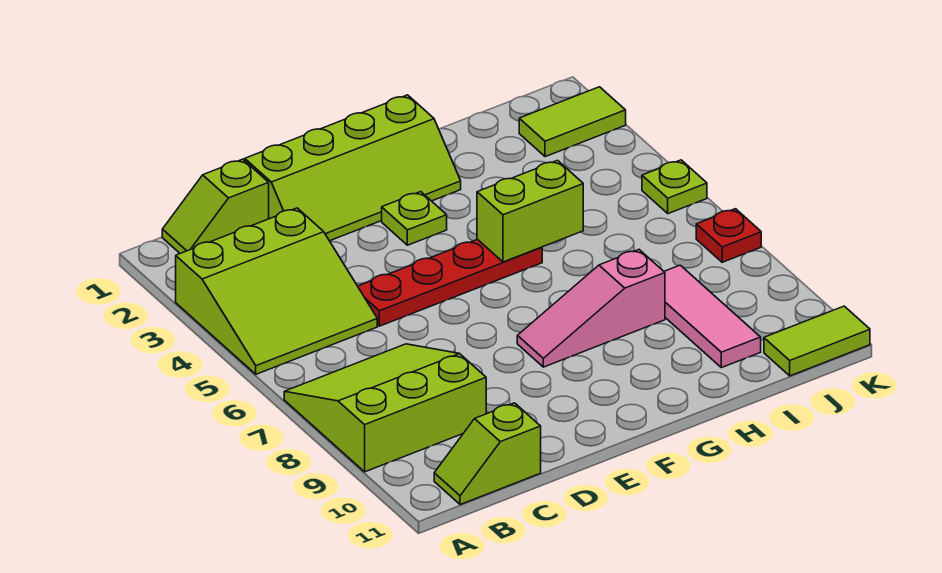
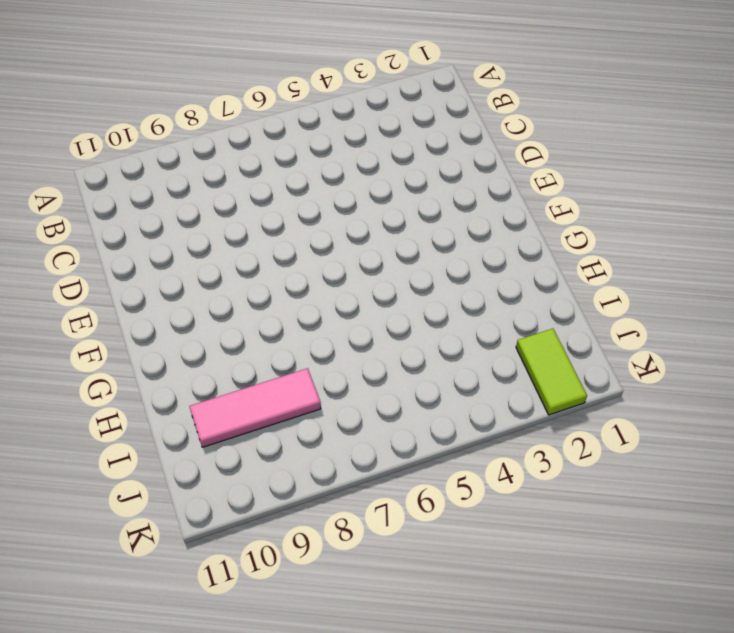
none -> lime slope A3:C5 level 1 top 3
none -> lime slope A7:C9 level 1 top 9
none -> lime slope B1:C1 level 1 top C

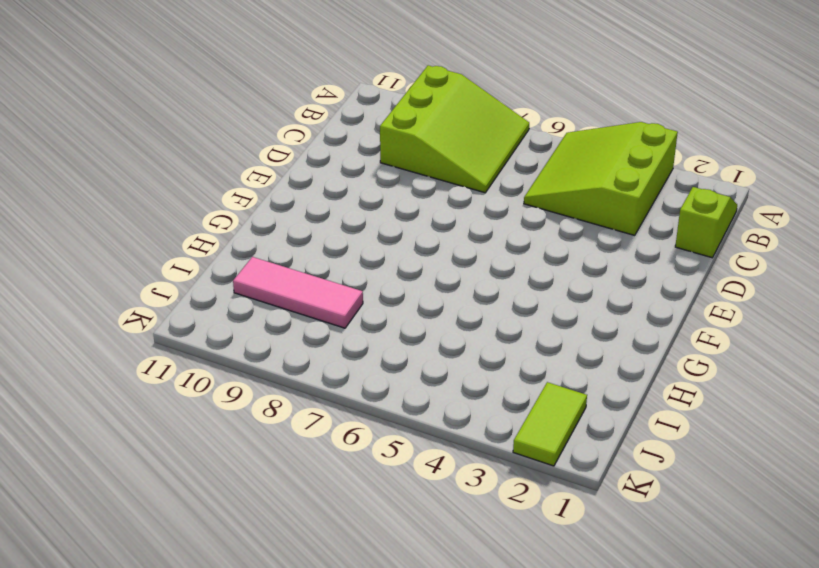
none -> lime slope B11:C11 level 1 top C
none -> lime slope D1:G2 level 1 top 1
none -> red plate D5:G5 level 1

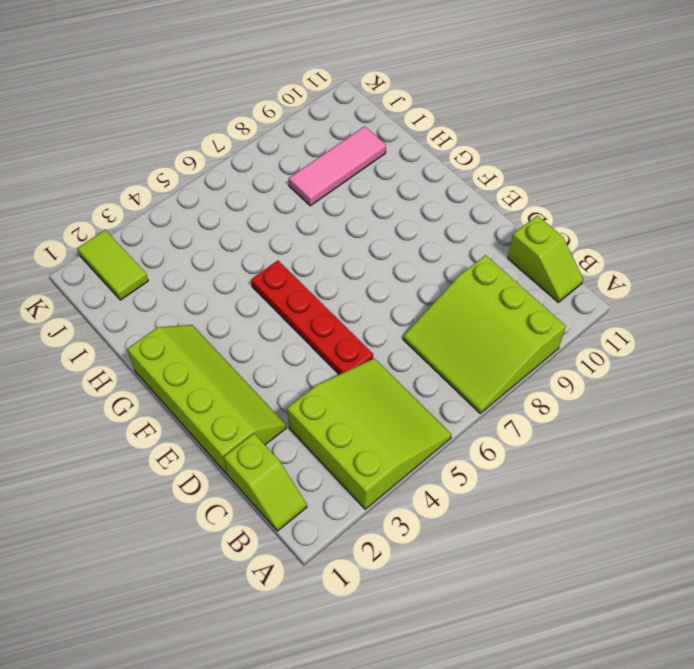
none -> lime plate F3 level 1
none -> pink slope F8:H8 level 1 top H
none -> lime tile J11:K11 level 1

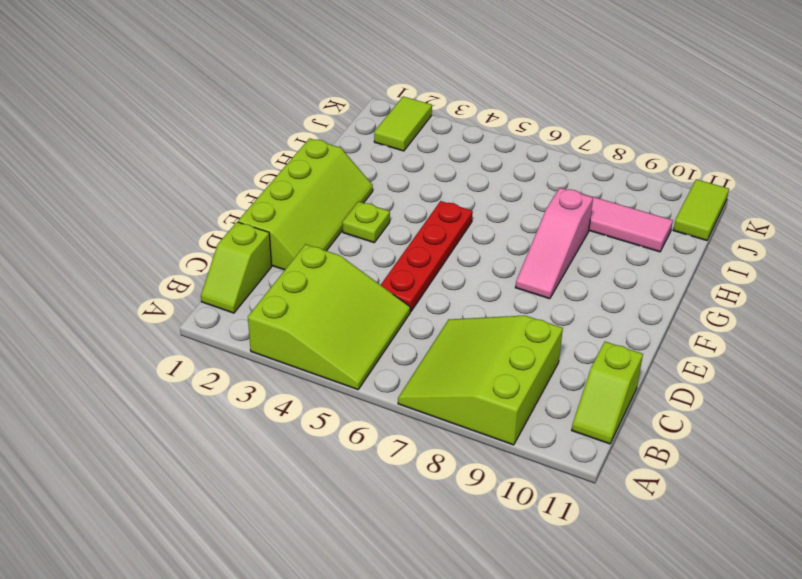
none -> lime plate K5 level 1
none -> red plate K7 level 1
none -> lime brick G5:H5 level 2

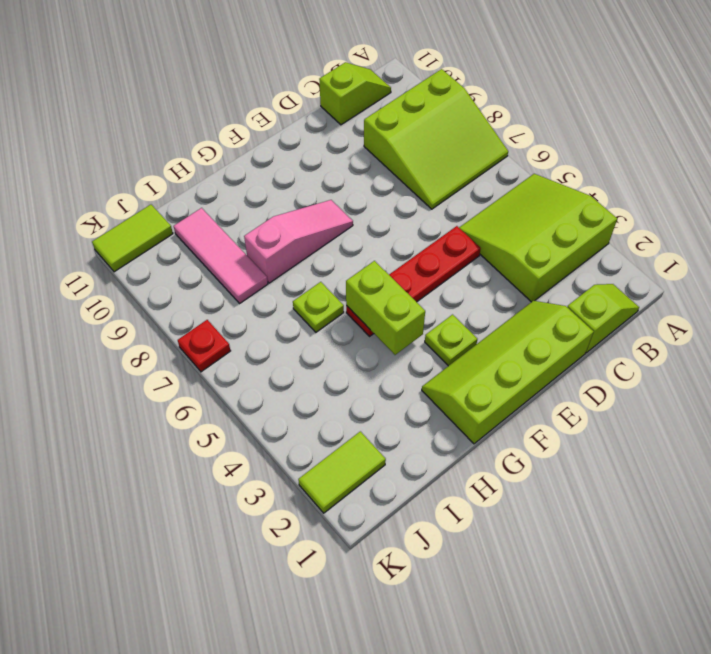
lime brick G4:G5 level 2 -> lime brick G5:H5 level 2
lime plate H6 level 1 -> lime plate K5 level 1

